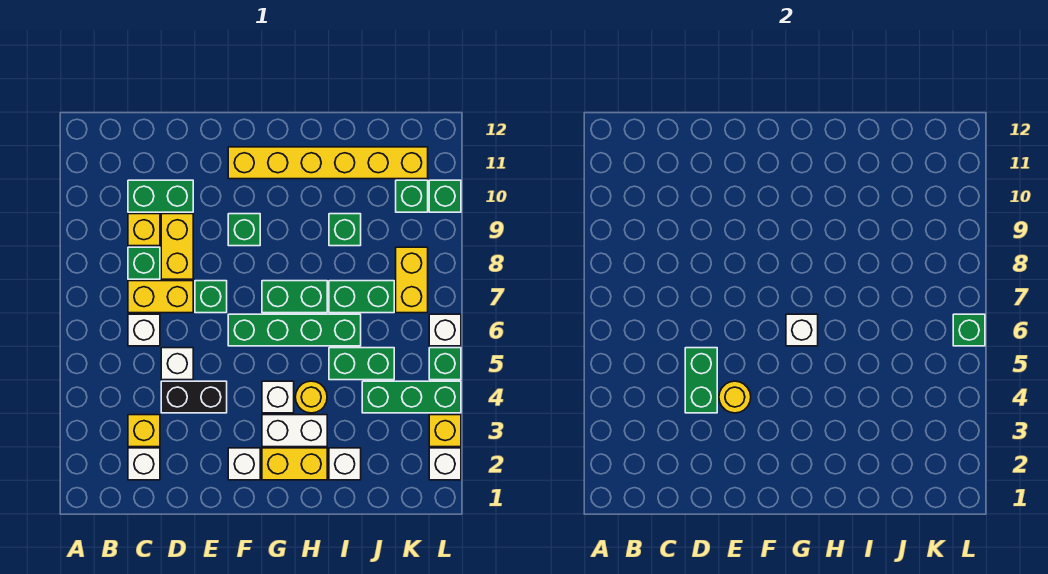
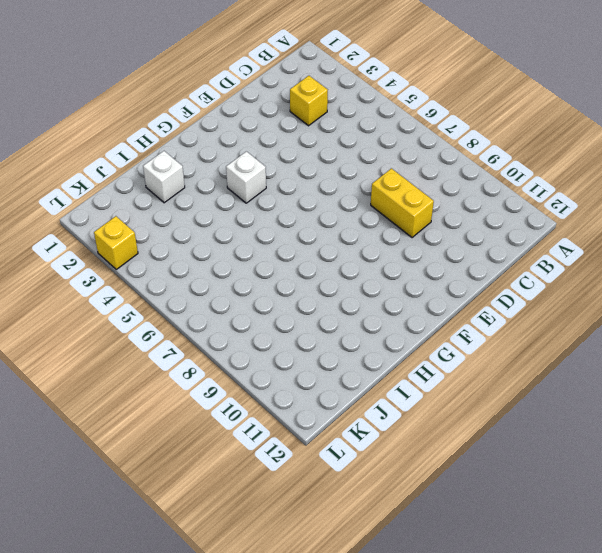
none -> white brick C2 level 1
none -> white brick C6 level 1
none -> yellow brick C7:D7 level 1
none -> green brick C8 level 1

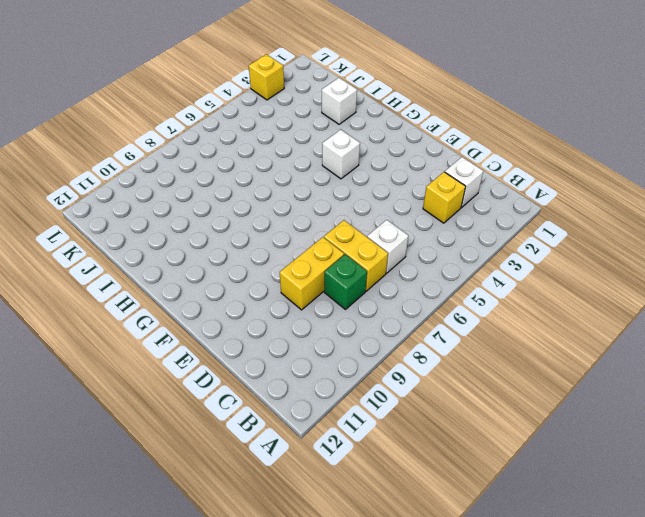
none -> yellow brick C9 level 1
none -> green brick C10:D10 level 1
none -> black brick D4:E4 level 1
none -> white brick D5 level 1

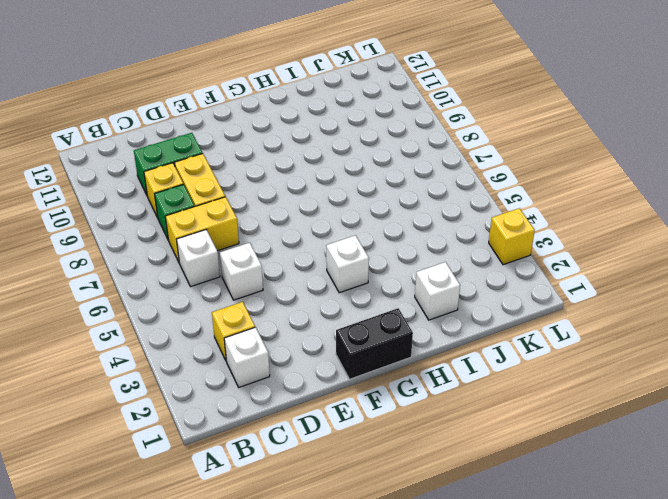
black brick F1:G1 level 1 -> black brick D4:E4 level 1
none -> green brick E7 level 1
none -> white brick F2 level 1
none -> green brick F6:I6 level 1
none -> green brick F9 level 1

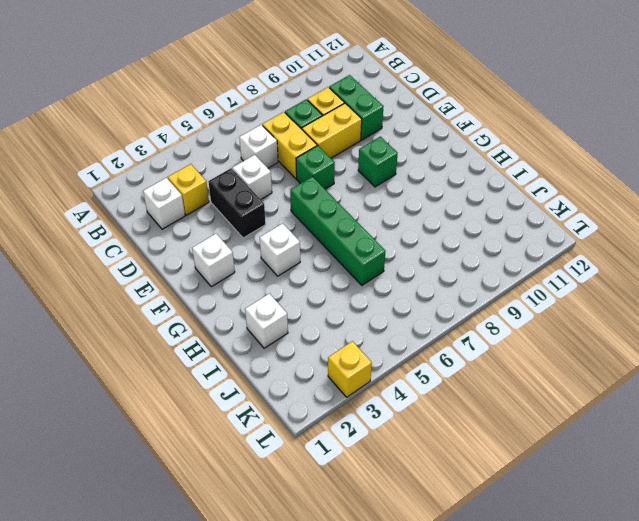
none -> yellow brick F11:K11 level 1
none -> yellow brick G2:H2 level 1
none -> white brick G3:H3 level 1
none -> green brick G7:H7 level 1

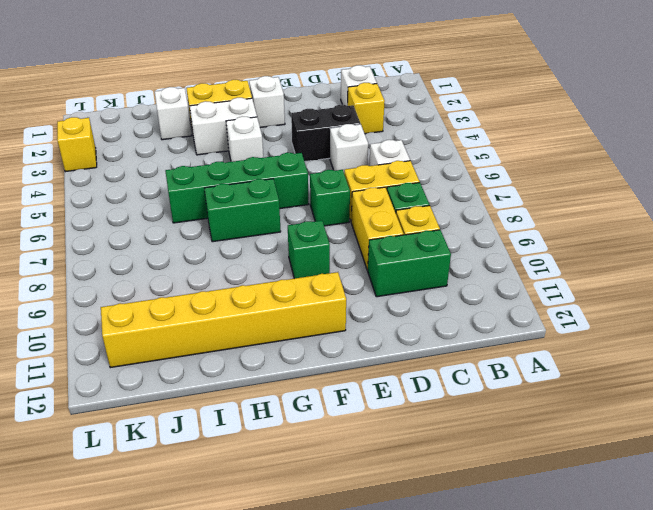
none -> yellow round brick H4 level 1
none -> green brick I5:J5 level 1
none -> green brick I7:J7 level 1
none -> green brick I9 level 1

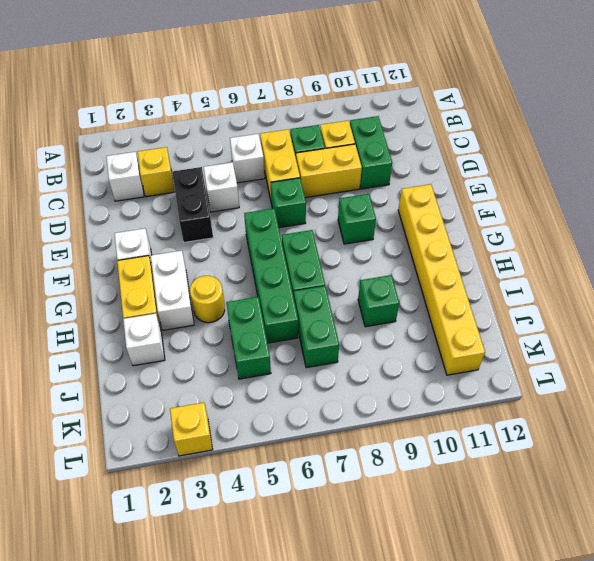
none -> white brick G4 level 1
none -> green brick J4:L4 level 1
none -> yellow brick K7:K8 level 1
none -> green brick K10 level 1

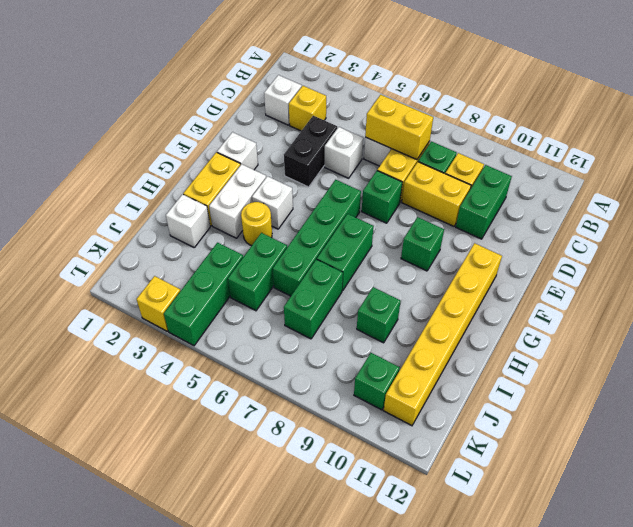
yellow brick C6:C7 level 2 -> yellow brick K7:K8 level 1
none -> white brick L2 level 1
none -> green brick L5 level 1
none -> white brick L6 level 1
none -> green brick L10 level 1

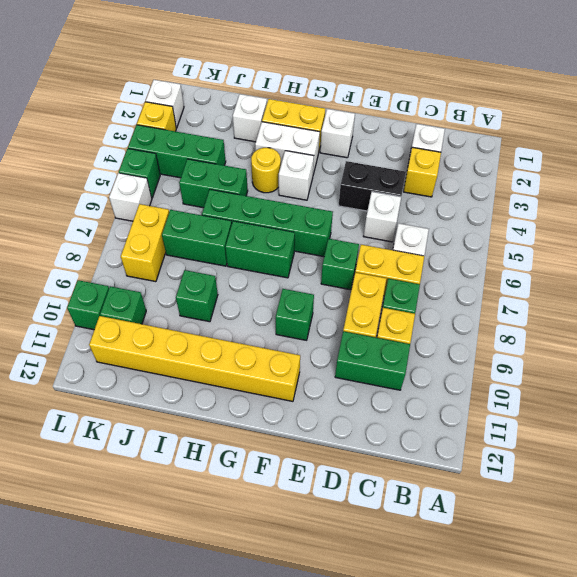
none -> green brick D4:D5 level 2
none -> yellow round brick E4 level 2
none -> white brick G6 level 2
none -> green brick L6 level 2

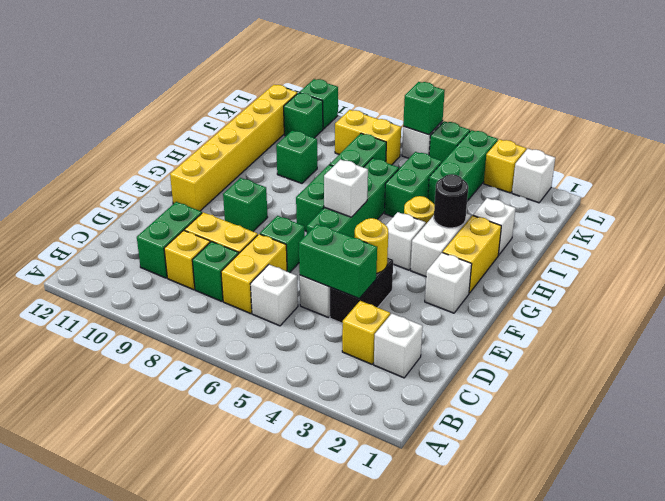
black round brick H3 level 2 -> none

